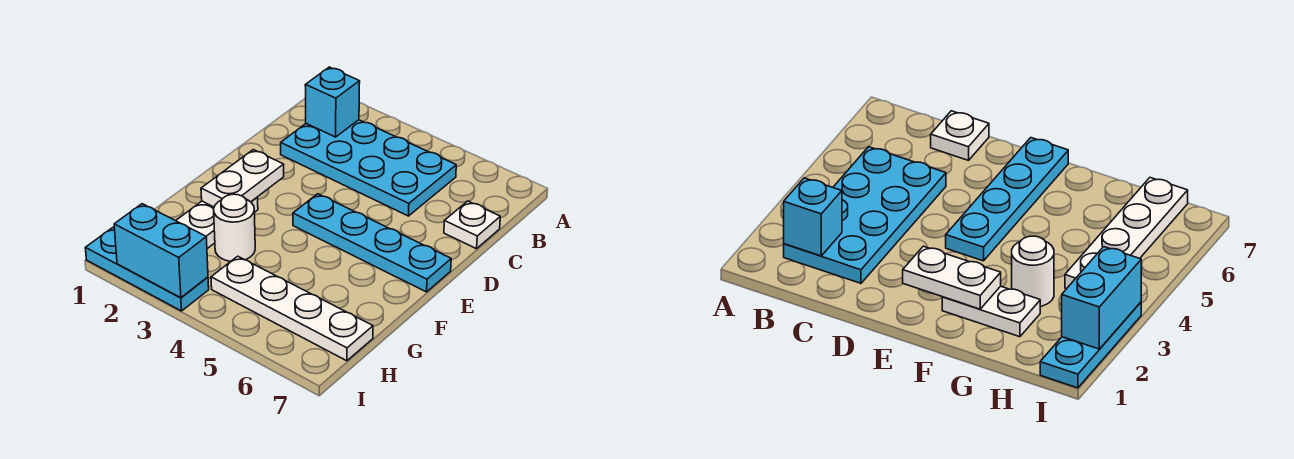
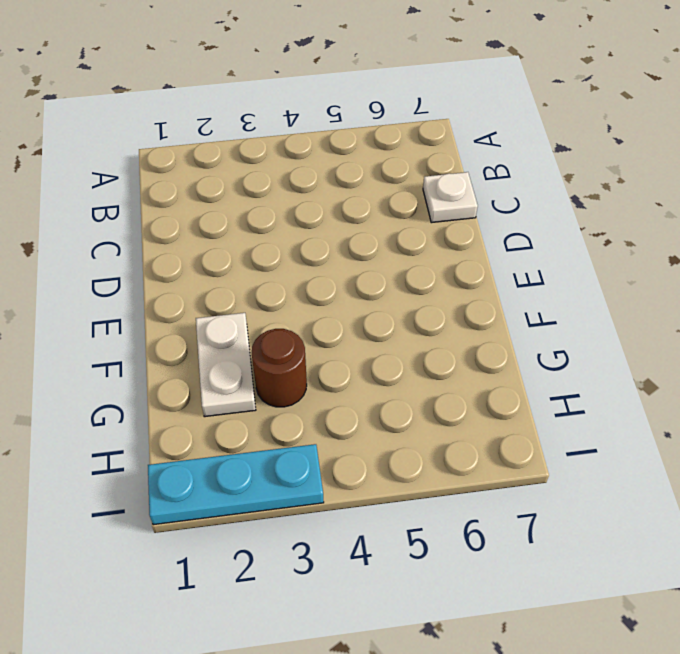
brown round brick G3 level 1 -> white round brick G3 level 1
none -> cyan plate B2:C5 level 1
none -> cyan plate E4:E7 level 1

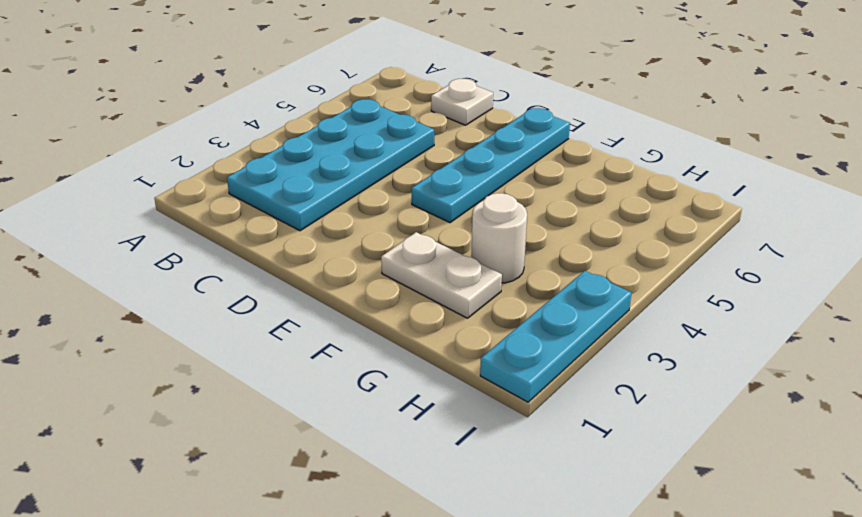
none -> white plate H4:H7 level 1
none -> cyan brick B2 level 2

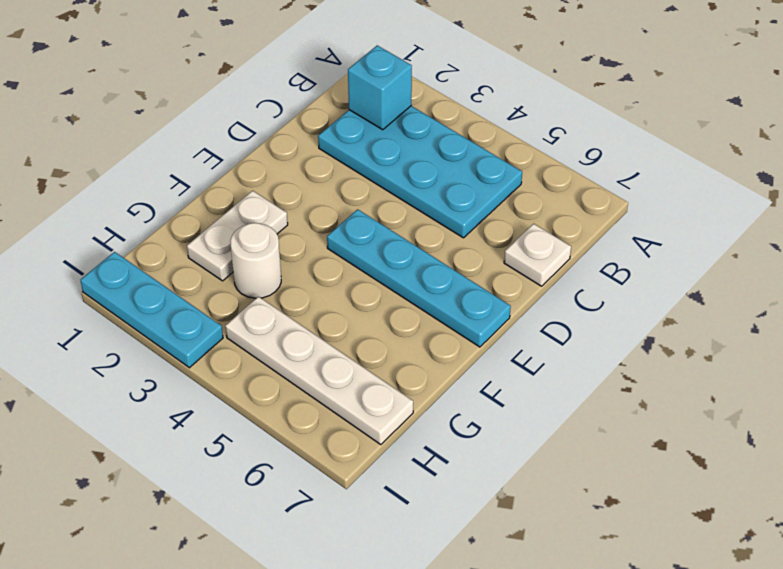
none -> white plate E2:F2 level 2
none -> cyan brick I2:I3 level 2

